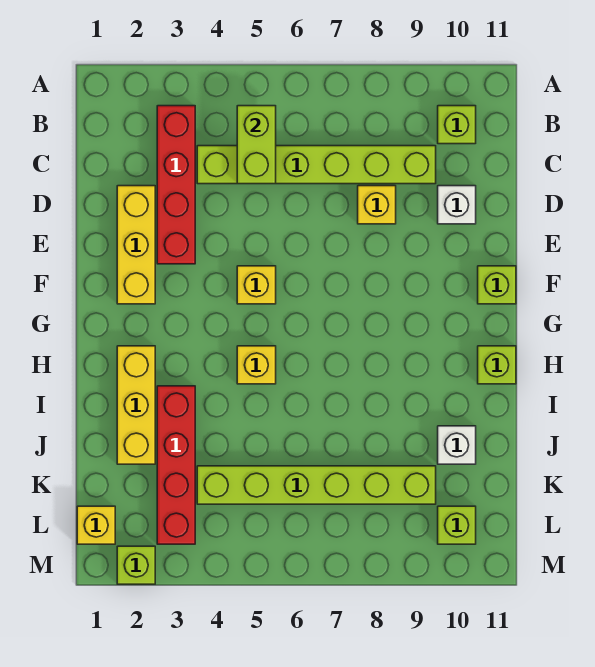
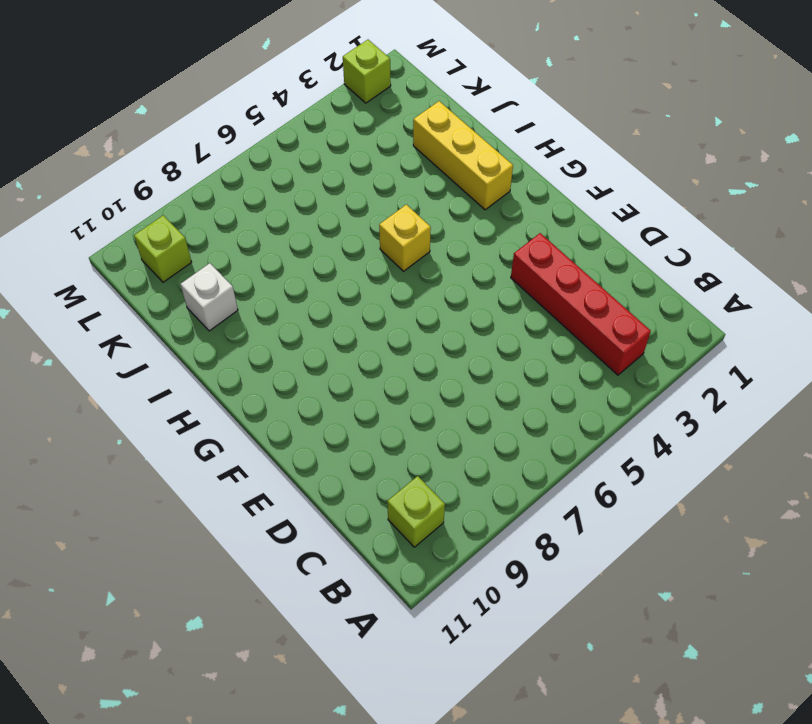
none -> lime brick C4:C9 level 1
none -> yellow brick D2:F2 level 1
none -> yellow brick D8 level 1

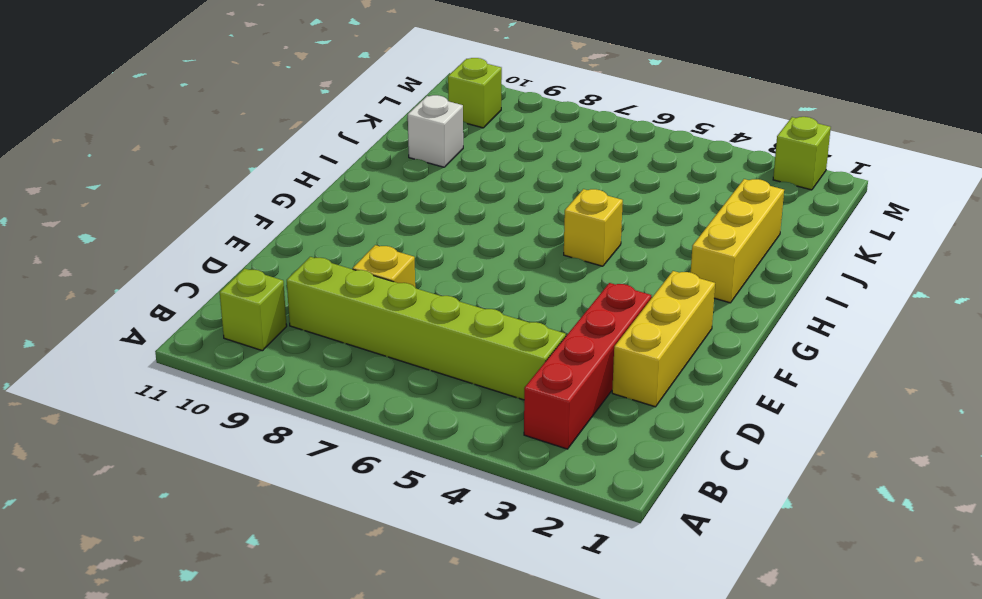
none -> white brick D10 level 1
none -> yellow brick F5 level 1
none -> lime brick F11 level 1

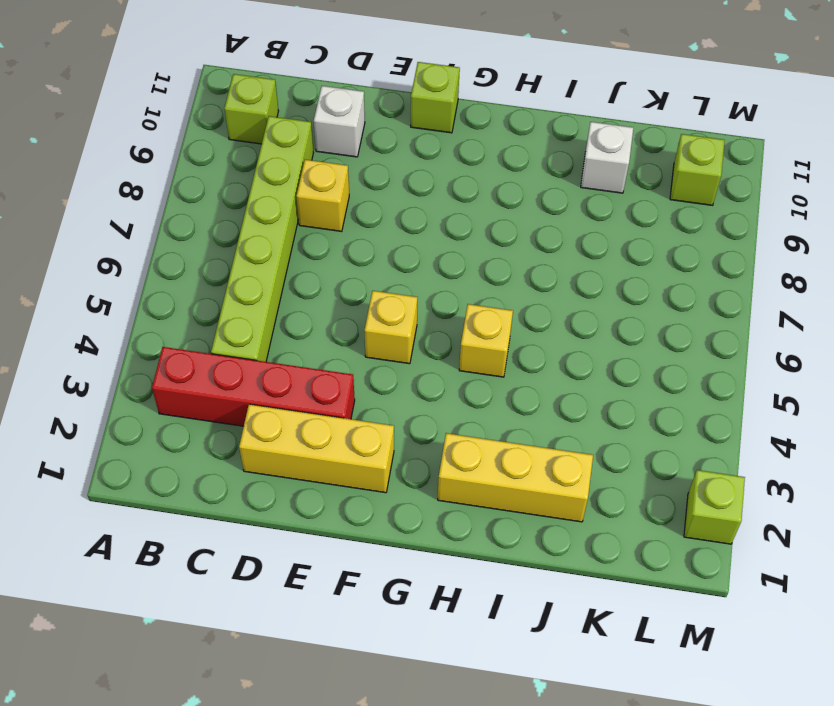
none -> lime brick H11 level 1
none -> red brick I3:L3 level 1
none -> lime brick K4:K9 level 1

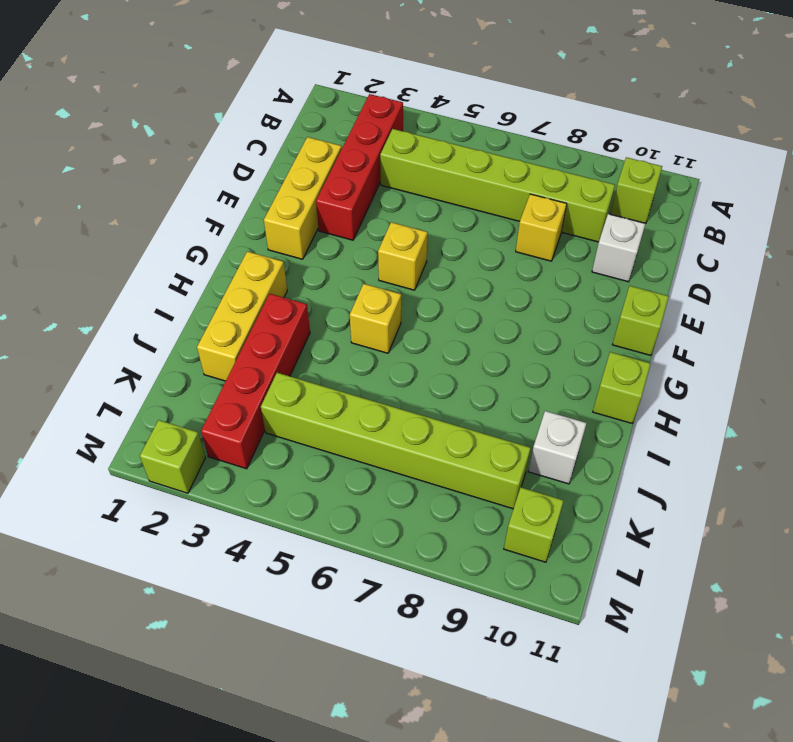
none -> yellow brick L1 level 1
none -> lime brick B5:C5 level 2

